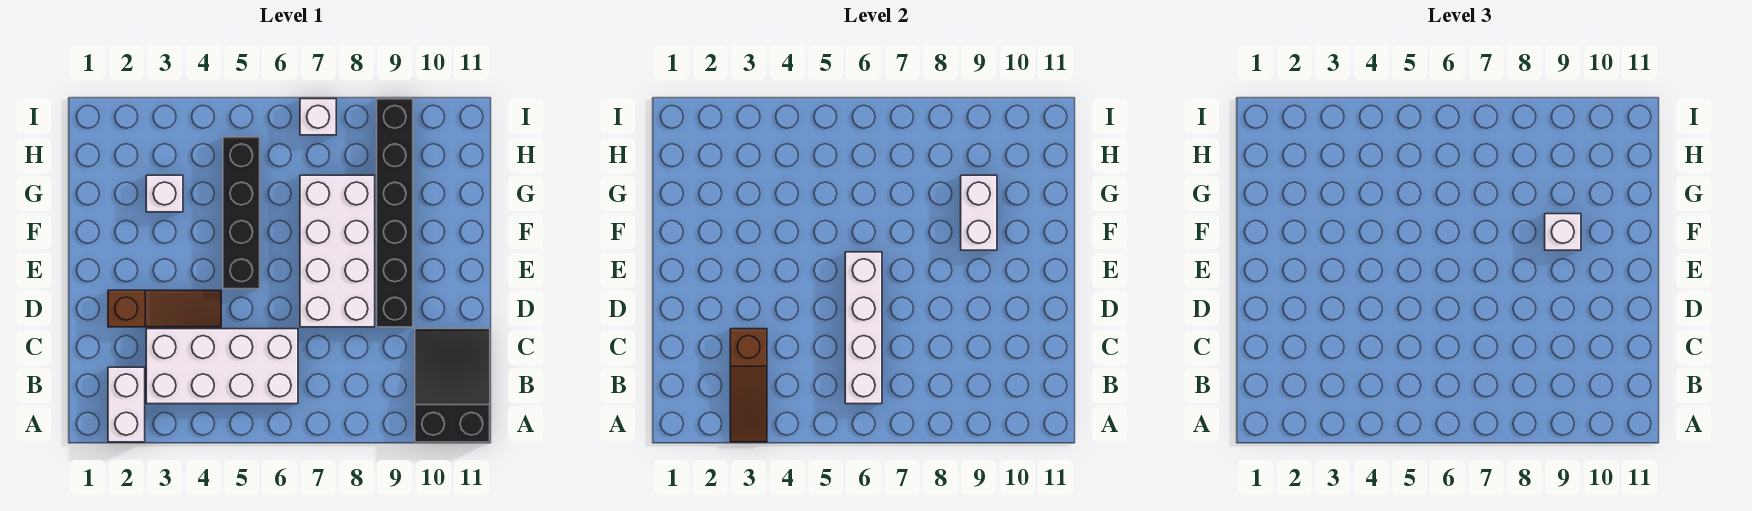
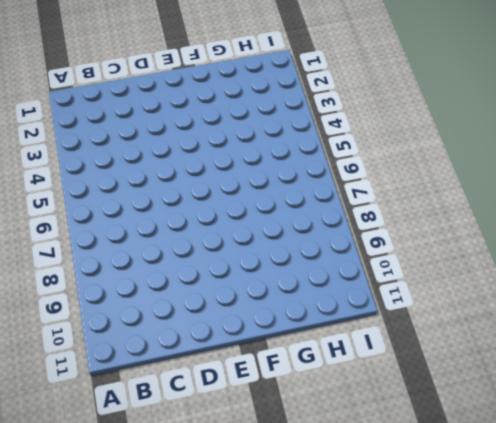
none -> white brick A2:B2 level 1
none -> black slope A10:C11 level 1 top A
none -> white brick B3:C6 level 1

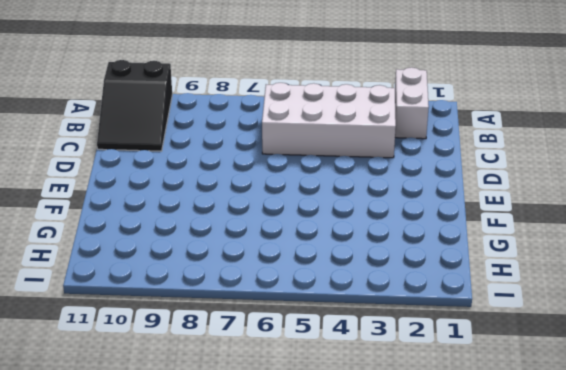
none -> brown slope D2:D4 level 1 top 2
none -> white brick D7:G8 level 1
none -> black brick D9:I9 level 1

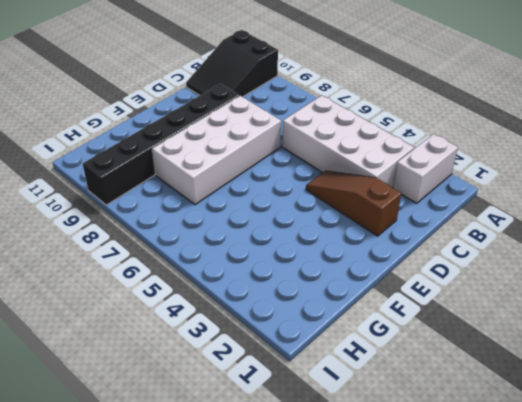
none -> black brick E5:H5 level 1
none -> white brick G3 level 1
none -> white brick I7 level 1

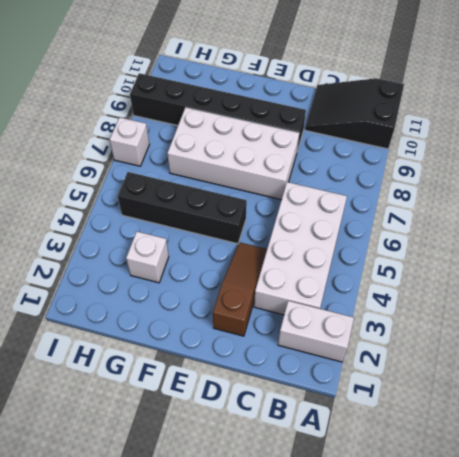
none -> brown slope A3:C3 level 2 top C
none -> white brick B6:E6 level 2
none -> white brick F9:G9 level 2

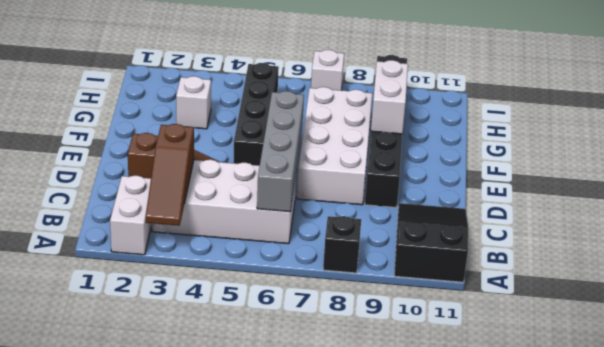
black brick A8 level 1 -> none
grey brick B6:E6 level 2 -> white brick B6:E6 level 2
none -> white brick F9 level 3

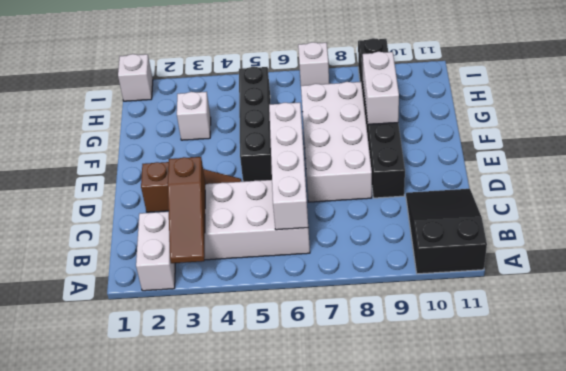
white brick I1 level 1 -> white brick F9 level 3

